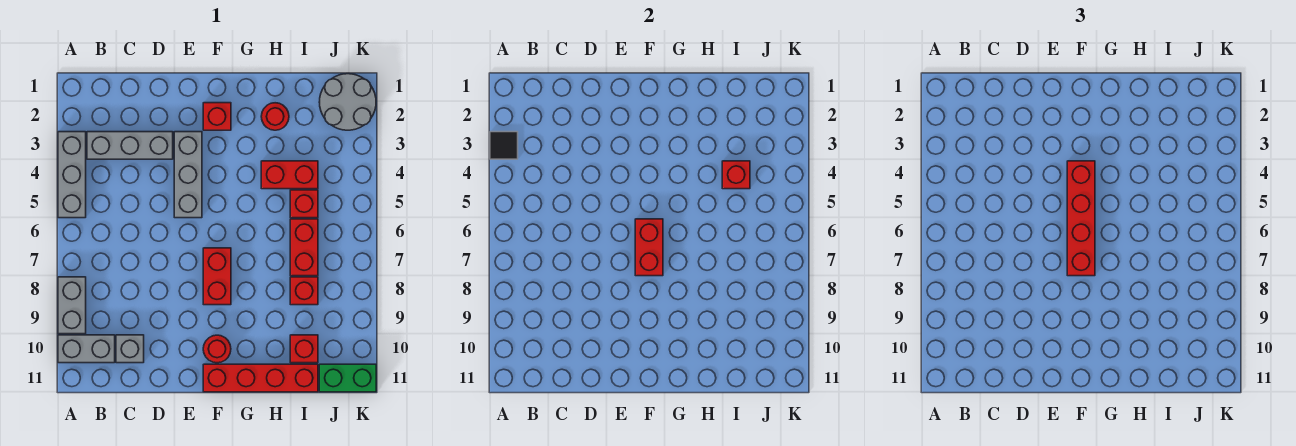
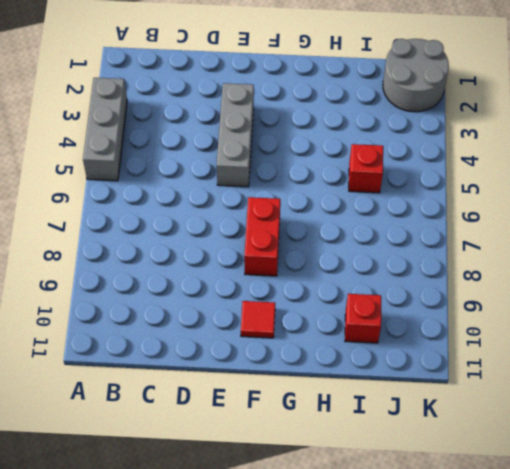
red tile F10 level 1 -> red round brick F10 level 1
none -> grey brick A8:A9 level 1
none -> grey brick A10:B10 level 1
none -> grey brick B3:D3 level 1

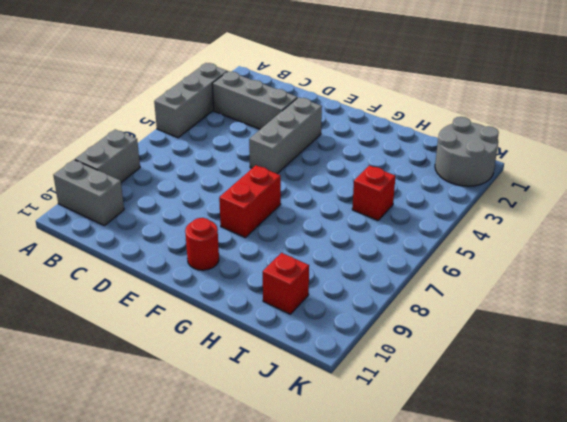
none -> grey brick C10 level 1
none -> red brick F2 level 1
none -> red brick F11:I11 level 1

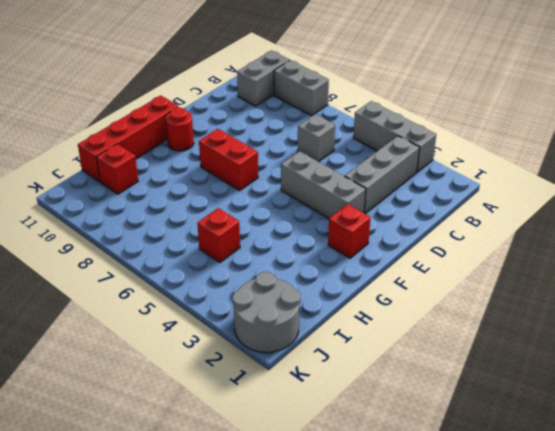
grey brick C6 level 1 -> grey brick C10 level 1
none -> red round brick H2 level 1
none -> red brick H4:I4 level 1
none -> red brick I6:I7 level 1

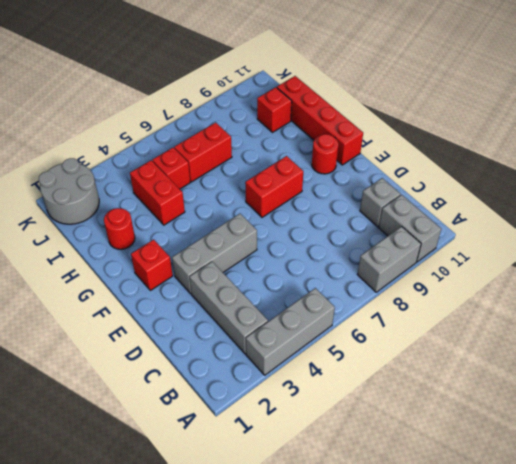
none -> red brick I8 level 1
none -> green brick J11:K11 level 1
none -> black tile A3 level 2

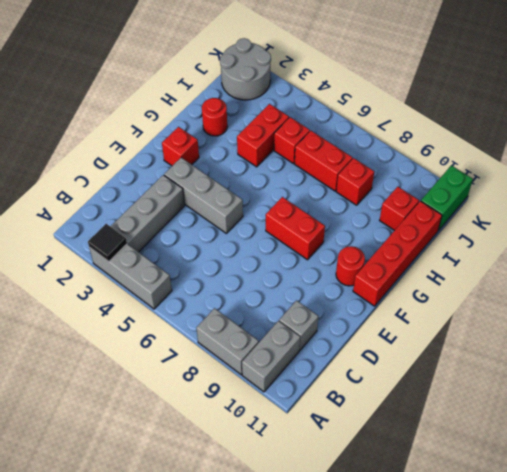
none -> red brick F6:F7 level 2
none -> red brick I4 level 2
none -> red brick F4:F7 level 3

